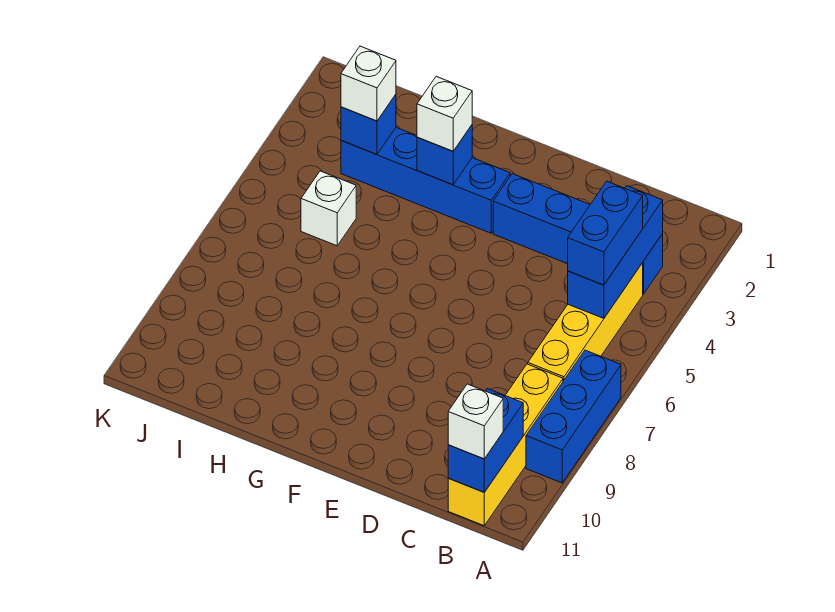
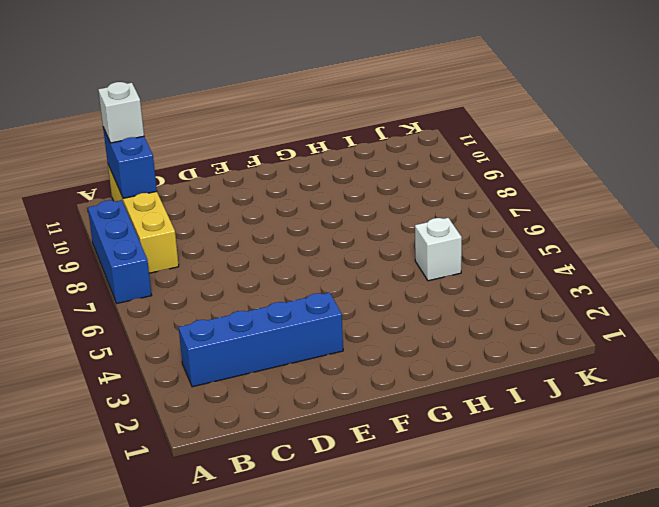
none -> yellow brick B4:B7 level 1
none -> blue brick F3:I3 level 1
none -> blue brick B3:B5 level 2

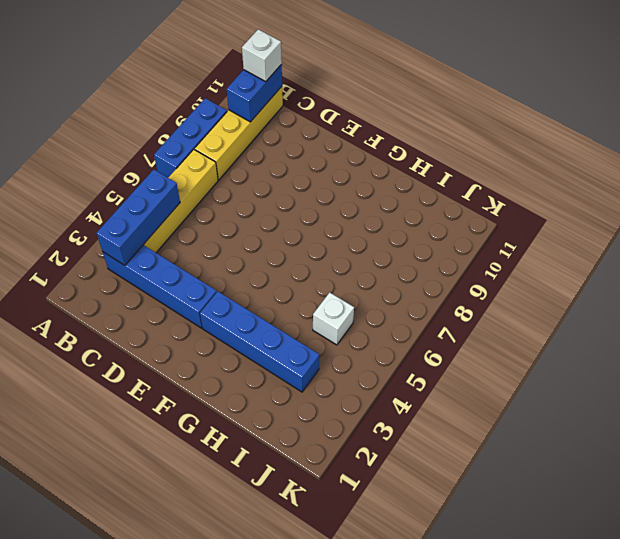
none -> blue brick G3 level 2
none -> blue brick I3 level 2
none -> blue brick B4:B5 level 3

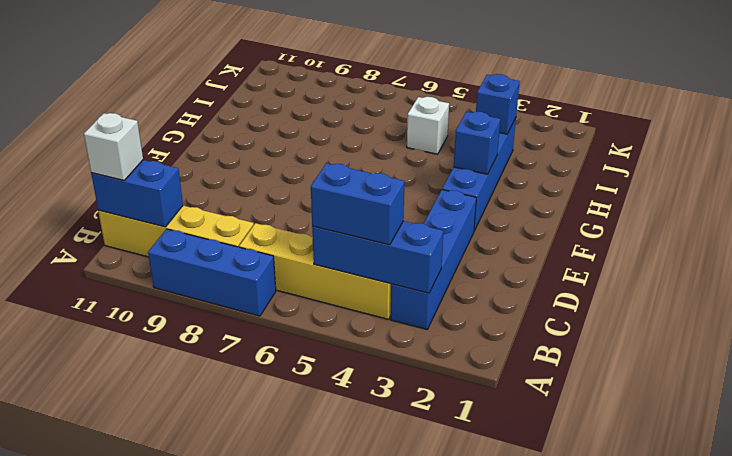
none -> white brick G3 level 3
none -> white brick I3 level 3

